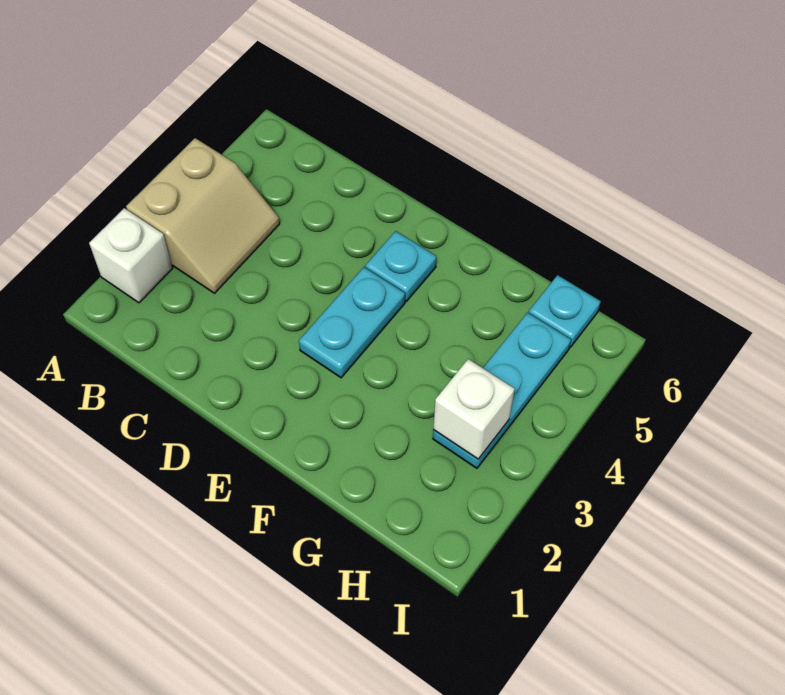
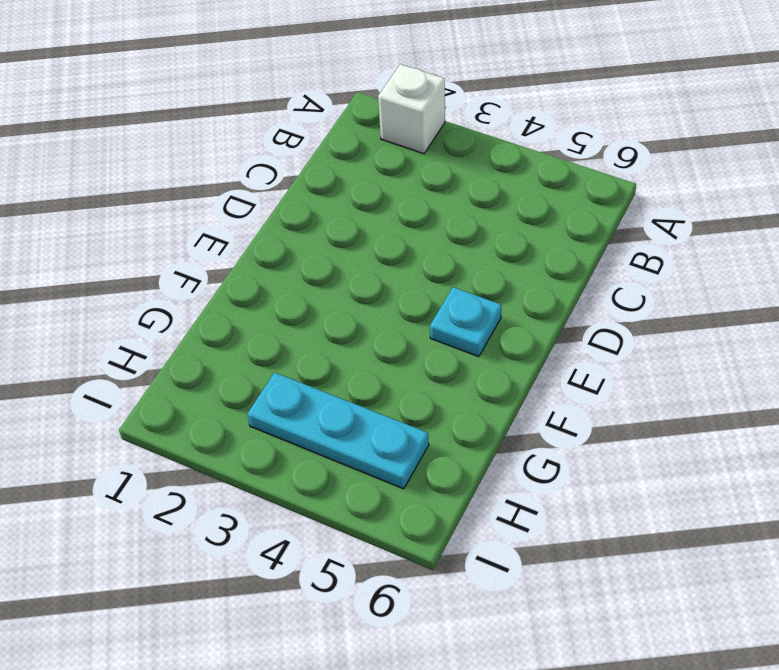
none -> tan slope A3:B4 level 1 top A
none -> cyan plate E3:E4 level 1

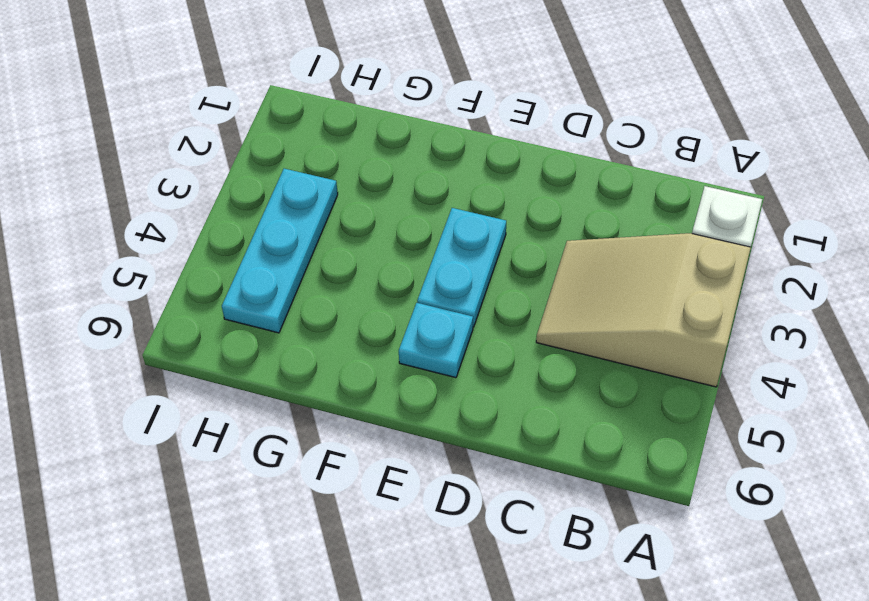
tan slope A3:C4 level 1 top A -> tan slope A3:B4 level 1 top A
none -> cyan plate H6 level 1
none -> white brick H3 level 2

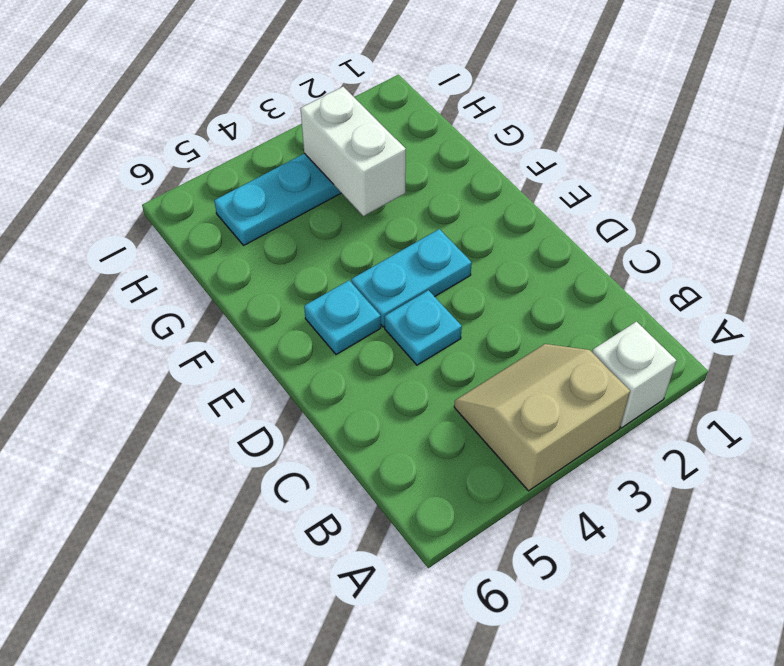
cyan plate D4 level 1 -> cyan plate H6 level 1
white brick G3:H3 level 2 -> white brick H3 level 2

